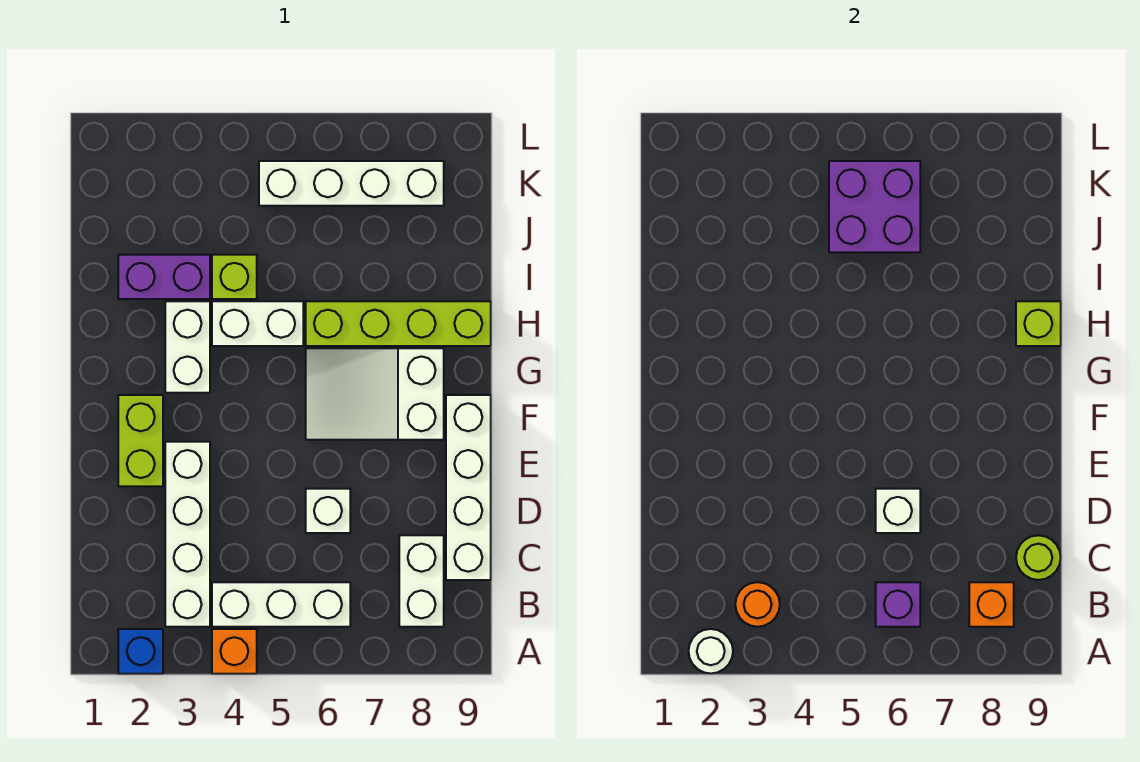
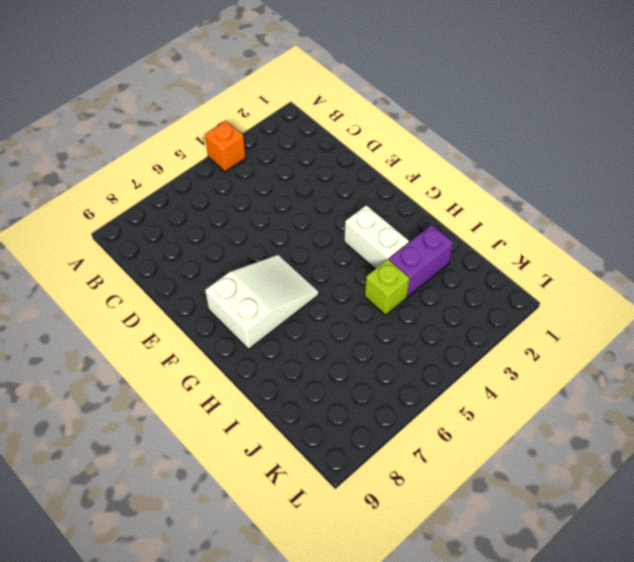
none -> blue brick A2 level 1
none -> white brick B3:E3 level 1
none -> white brick B4:B6 level 1

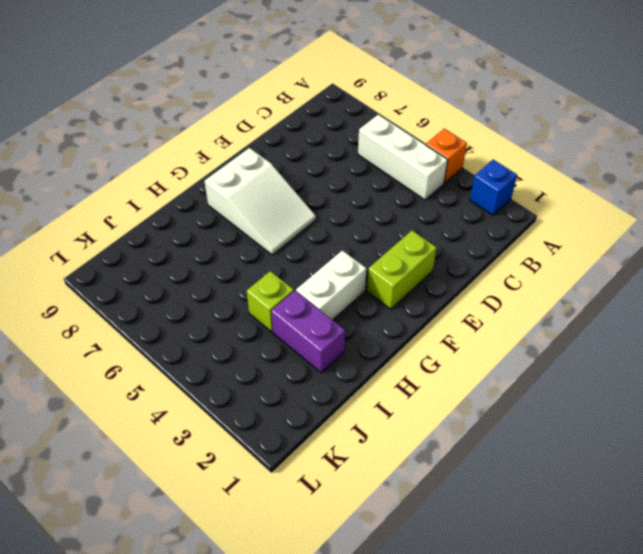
none -> white brick B3:E3 level 1
none -> white brick B8:C8 level 1
none -> white brick C9:F9 level 1

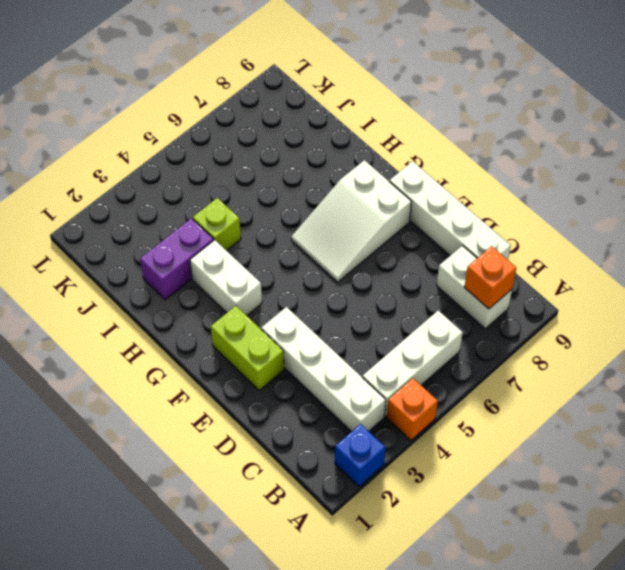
none -> white brick D6 level 1
none -> white brick H4:H5 level 1
none -> lime brick H6:H9 level 1

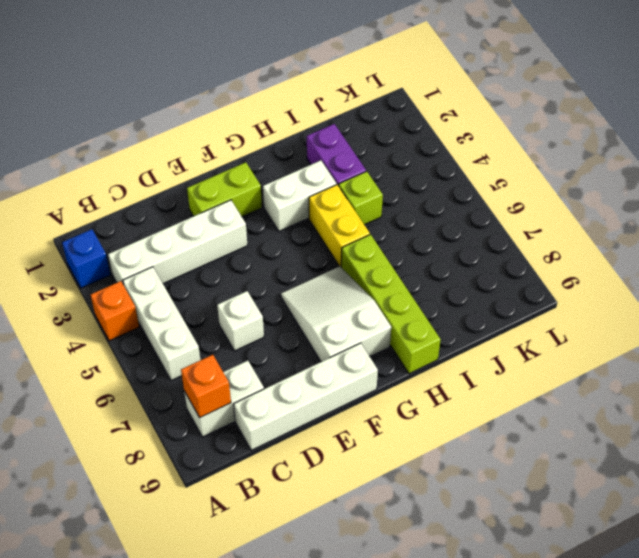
yellow brick H4:H5 level 1 -> white brick H4:H5 level 1
none -> white brick K5:K8 level 1
none -> white round brick A2 level 2
none -> orange round brick B3 level 2

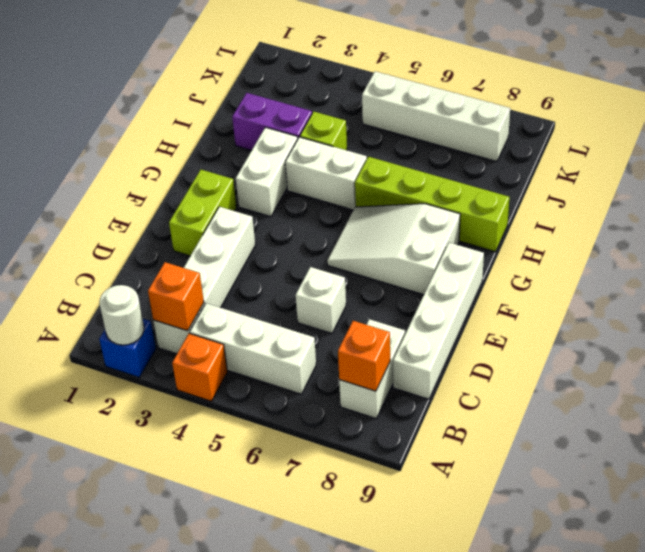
orange brick B3 level 2 -> orange round brick B3 level 2
none -> purple brick B6 level 2
none -> lime round brick C9 level 2
none -> white brick D6 level 2

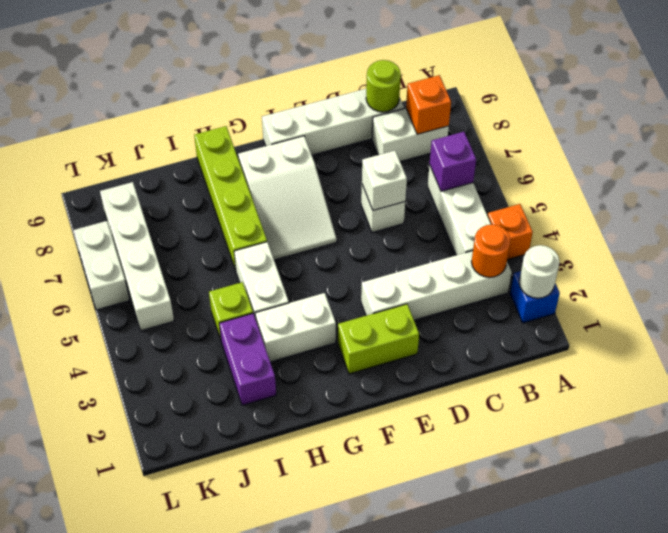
white brick L6:L7 level 1 -> none
none -> lime brick H9 level 2
none -> purple brick J5:K6 level 2

